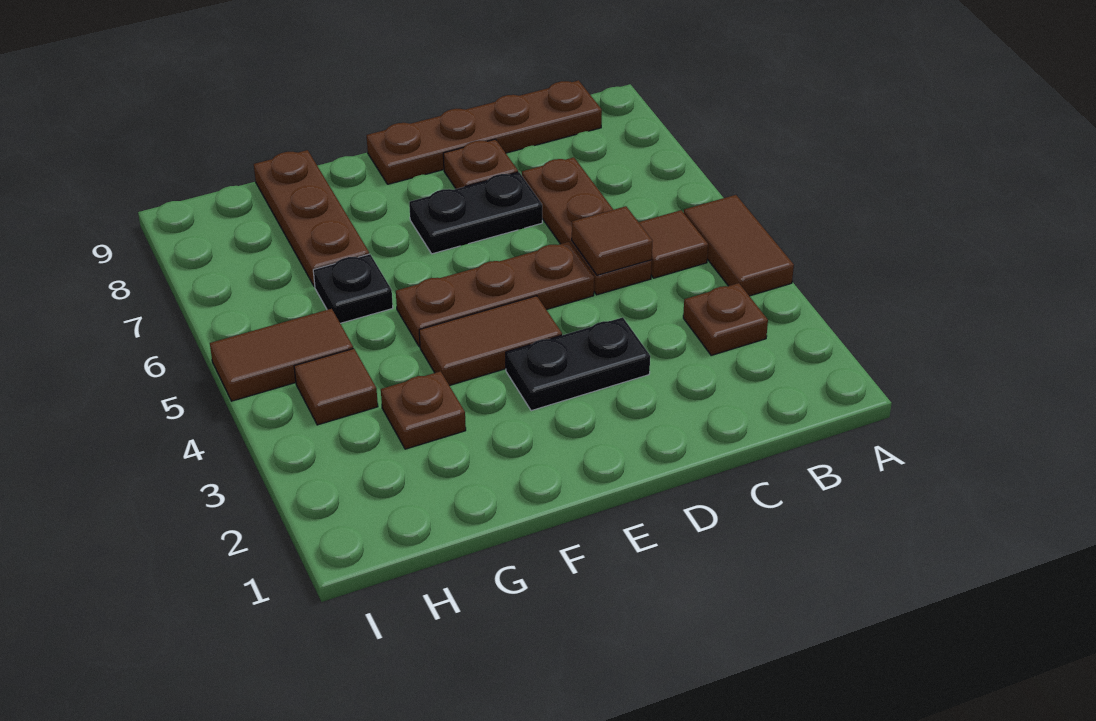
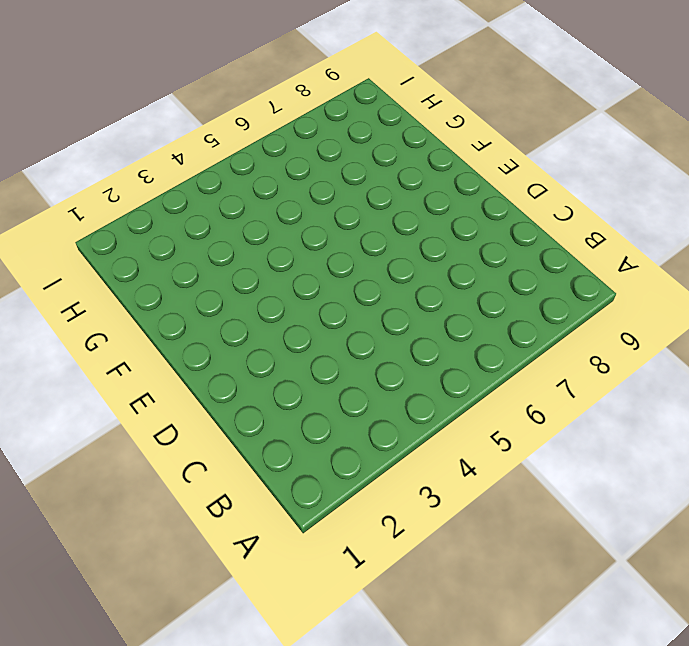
none -> brown tile A4:A5 level 1
none -> brown plate B3 level 1
none -> brown tile B5 level 1

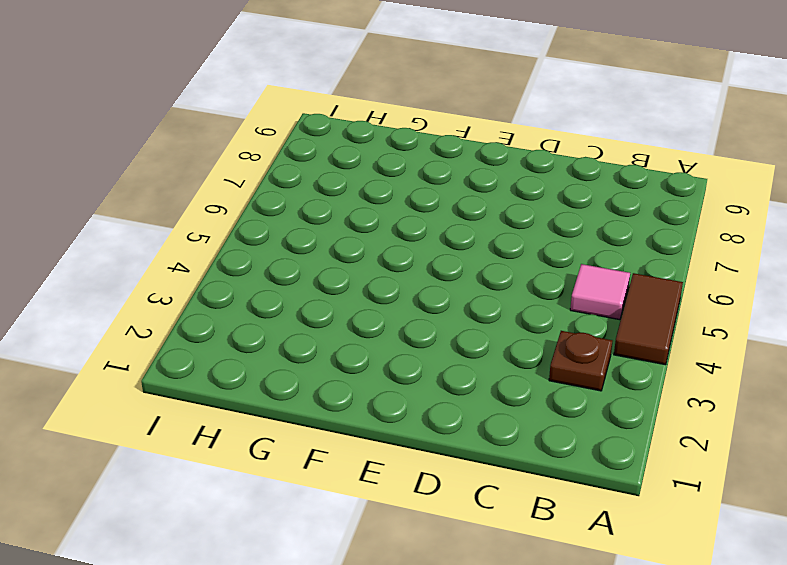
pink tile B5 level 1 -> brown tile B5 level 1
none -> brown plate B9:E9 level 1
none -> brown plate C5:C7 level 1
none -> black plate D3:E3 level 1

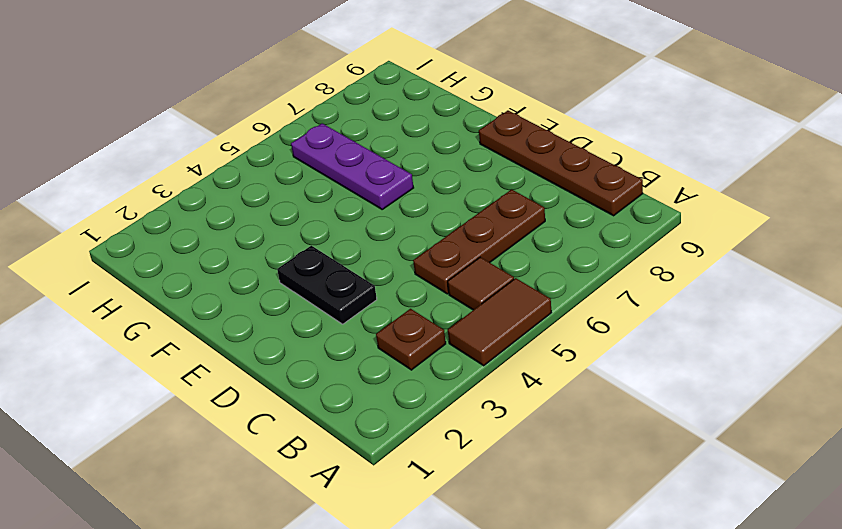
purple plate F6:H6 level 1 -> black plate G6 level 1
none -> brown plate D5:F5 level 1
none -> black plate D7:E7 level 1
none -> brown plate D8 level 1

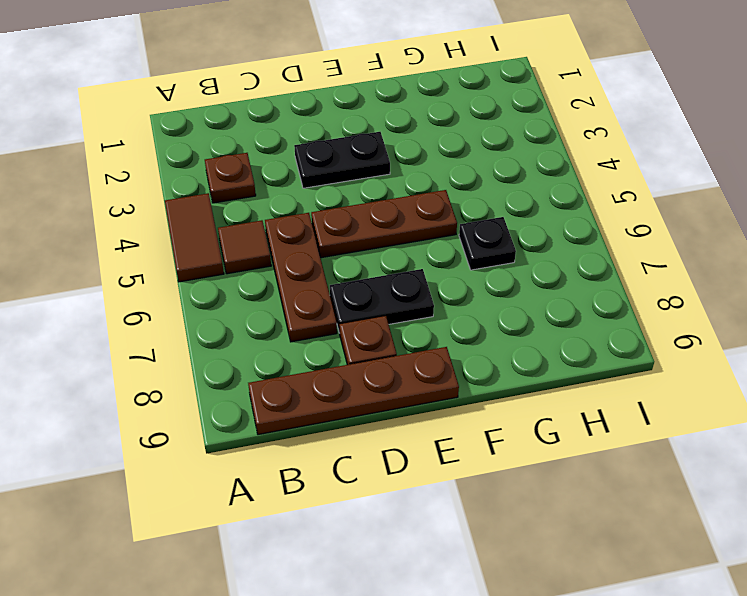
none -> brown tile E4:F4 level 1
none -> brown plate G3 level 1
none -> brown plate G7:G9 level 1

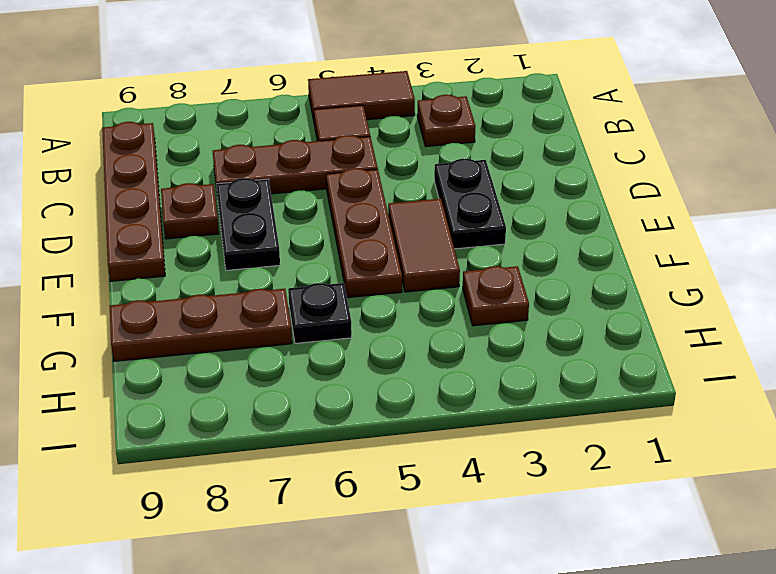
none -> brown tile H4 level 1
none -> brown tile H5:I5 level 1
none -> brown tile C5 level 2

